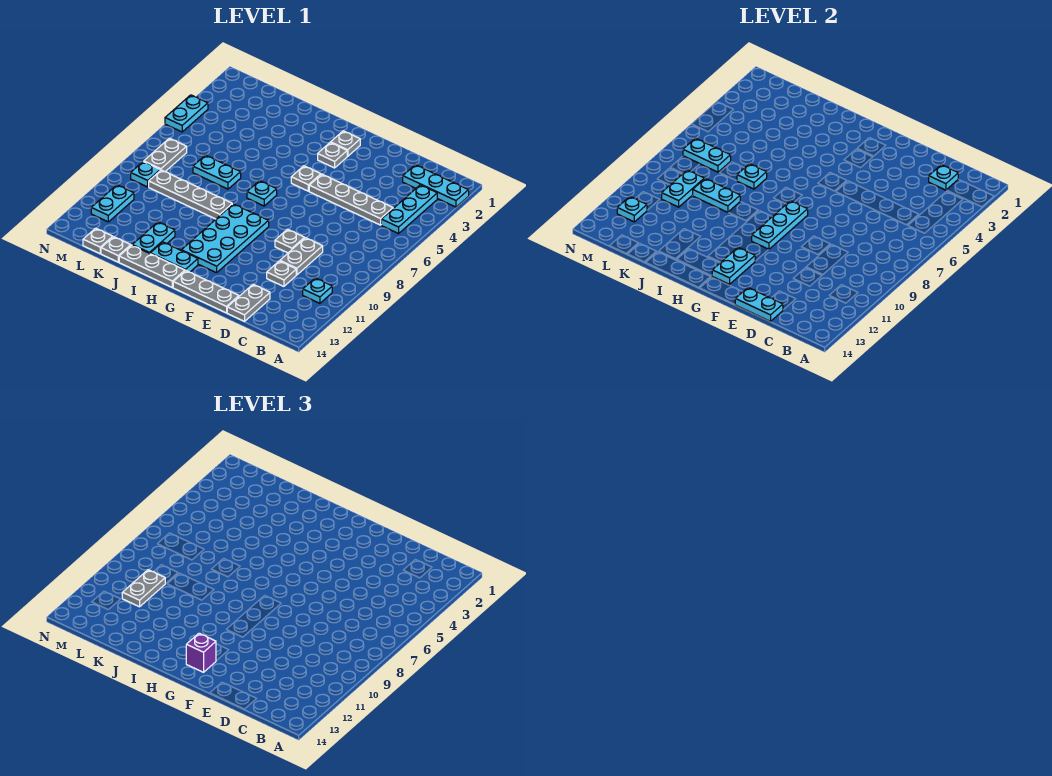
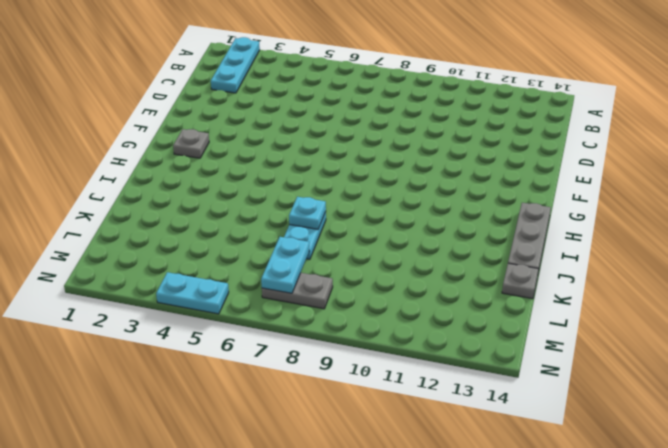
none -> cyan plate B3:B5 level 1
none -> cyan plate B11 level 1
none -> grey plate C5:F5 level 1
none -> grey plate D9:D10 level 1

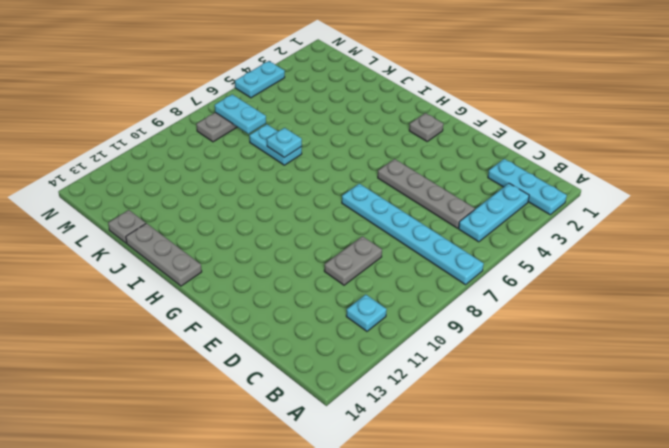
cyan plate A7:F7 level 1 -> none
none -> grey plate D11 level 1
none -> grey plate D13:D14 level 1
none -> grey plate E9 level 1
none -> grey plate E14:G14 level 1

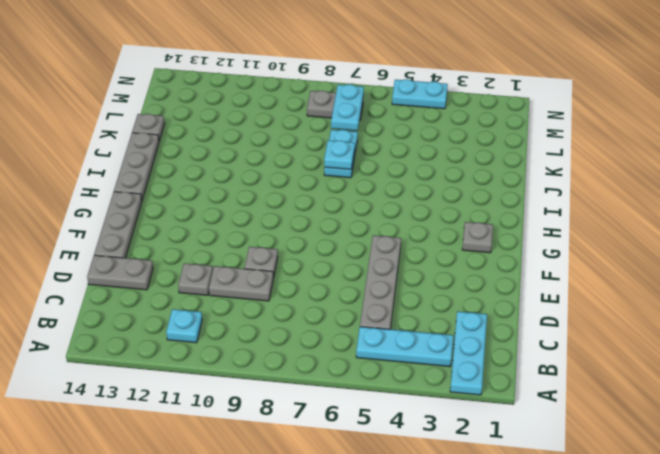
none -> grey plate G3 level 1
none -> grey plate G5 level 1
none -> cyan plate G9:H12 level 1
none -> cyan plate H7 level 1

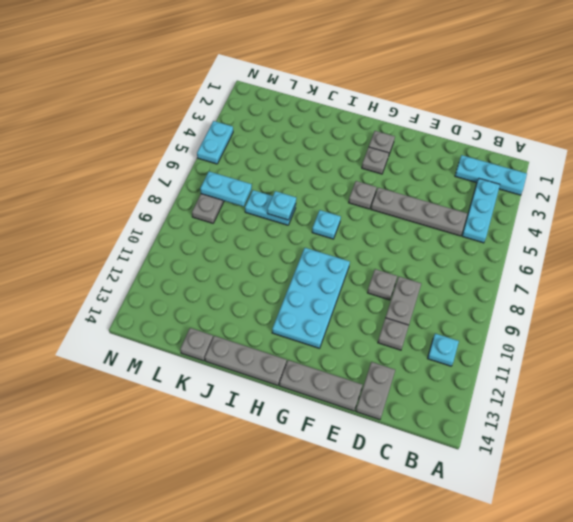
none -> cyan plate H13:I13 level 1
none -> grey plate I9:L9 level 1
none -> cyan plate J12:J13 level 1
none -> grey plate L14 level 1

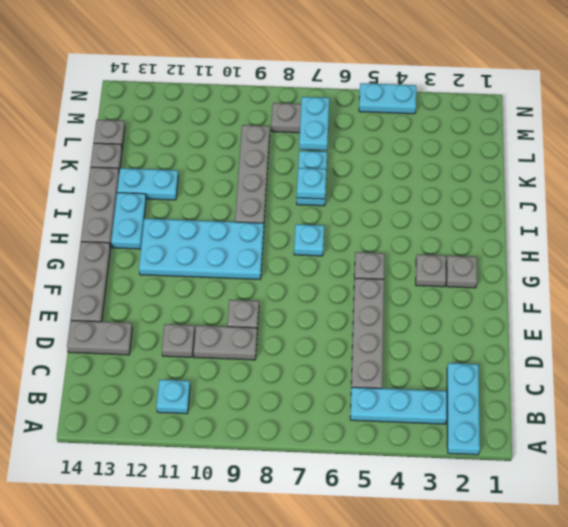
none -> cyan plate M9 level 1
none -> cyan plate M11:M12 level 1
none -> cyan plate C2 level 2
none -> cyan plate D14:E14 level 2

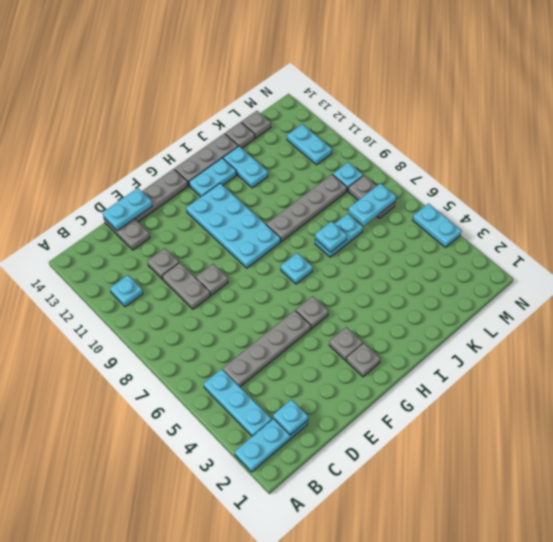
none -> cyan plate G8:G10 level 2
none -> cyan plate G12:G13 level 2
none -> cyan plate J9:K9 level 2
none -> cyan plate L9:L10 level 2

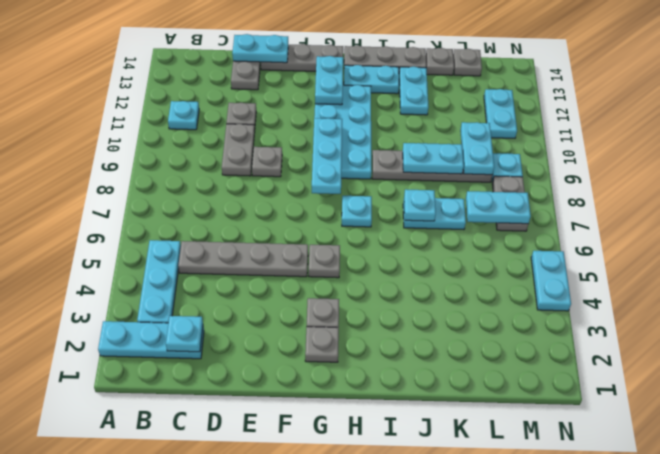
none -> cyan plate M12 level 2
none -> purple brick G13 level 3
none -> grey plate L10:L11 level 3

